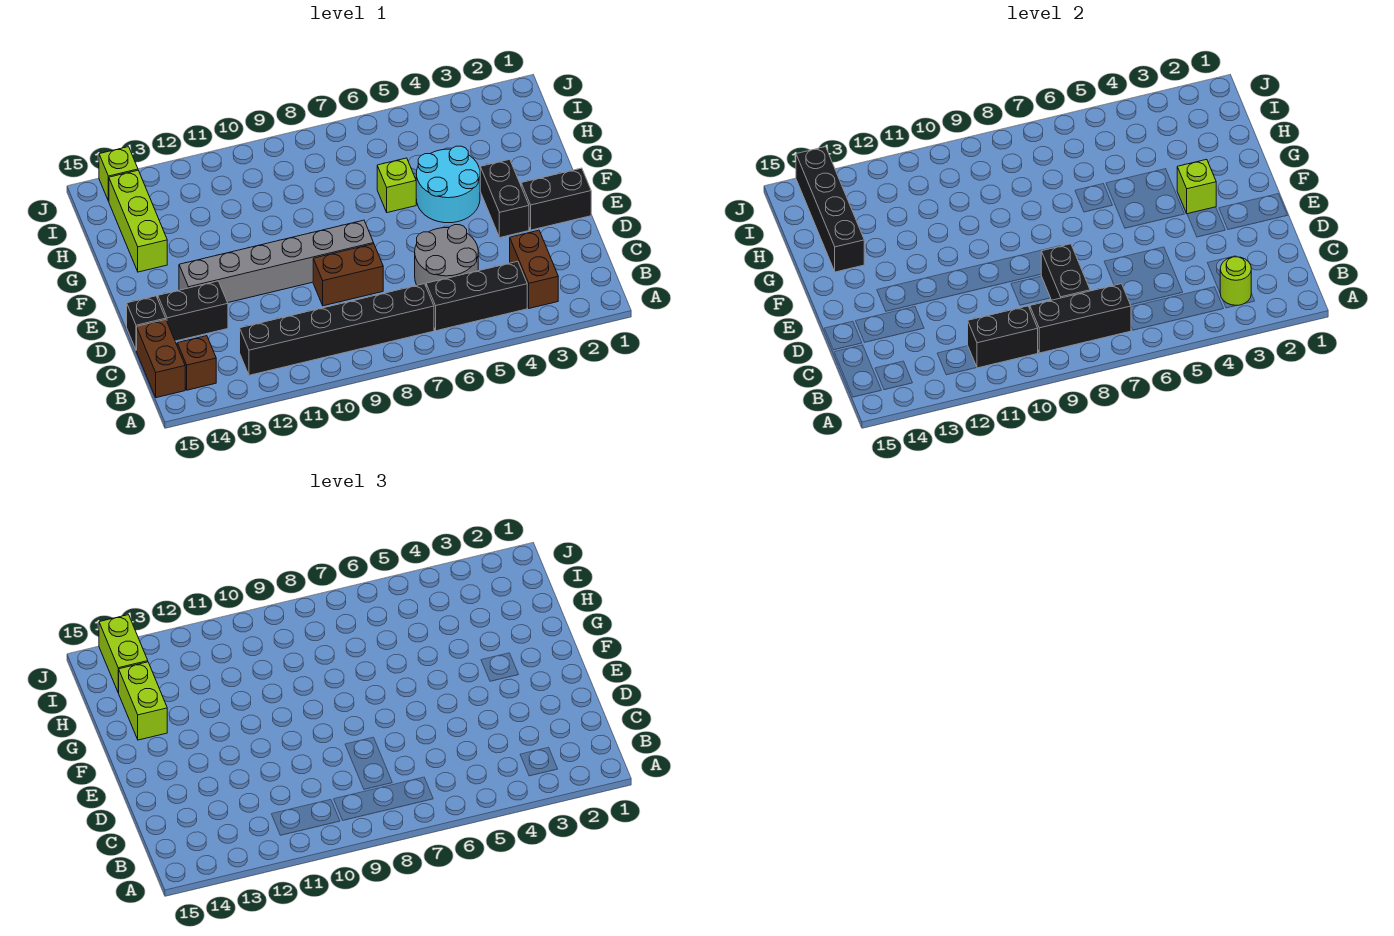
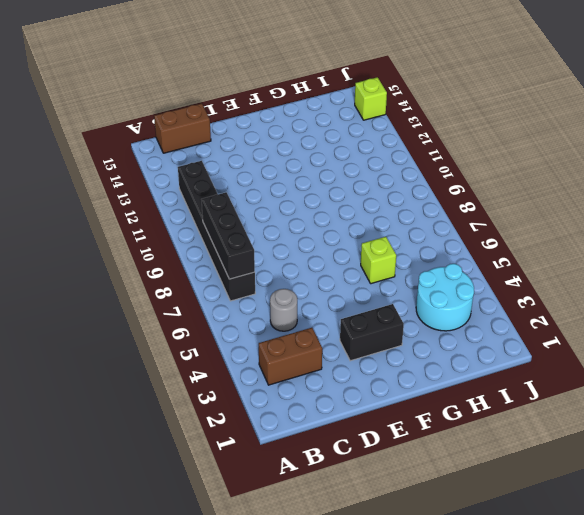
grey round brick C5 level 1 -> grey round brick C5:D6 level 1
cyan round brick H3:I4 level 1 -> cyan round brick F4:G5 level 1
none -> black brick B4:B6 level 1
none -> brown brick B14 level 1
none -> brown brick D8:D9 level 1

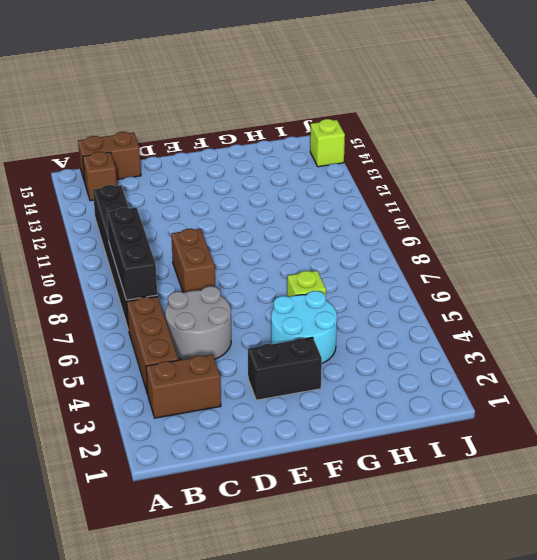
brown brick B4:B6 level 1 -> black brick B4:B6 level 1
none -> black brick D13:D14 level 1
none -> black brick D15 level 1
none -> black brick E1:E2 level 1

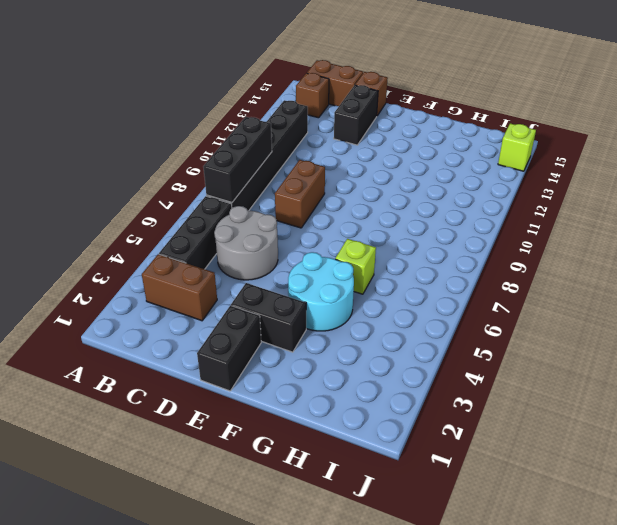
brown brick D15 level 1 -> black brick D15 level 1
none -> grey brick E8:E13 level 1
none -> lime brick G14:I14 level 1
none -> lime round brick B3 level 2

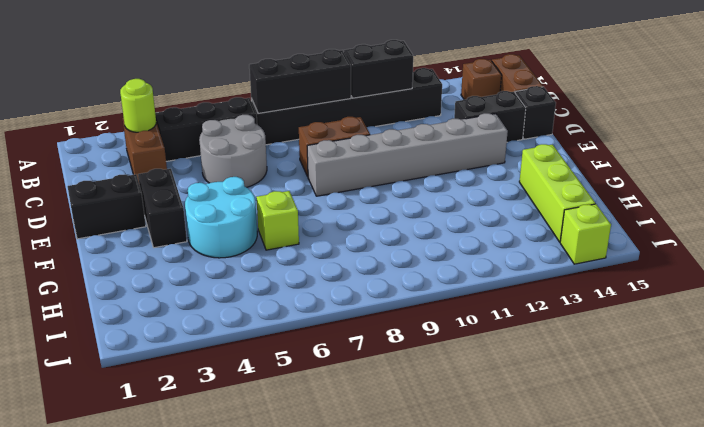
none -> black brick C8:D8 level 2
none -> lime brick F3 level 2
none -> black brick G14:J14 level 2

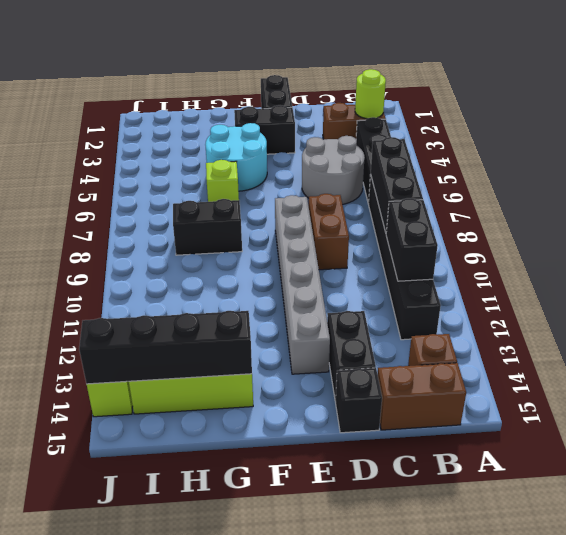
black brick G8:H8 level 1 -> black brick C8:D8 level 2
none -> lime brick F3 level 2
none -> lime brick G14:H14 level 3
none -> lime brick I14:J14 level 3

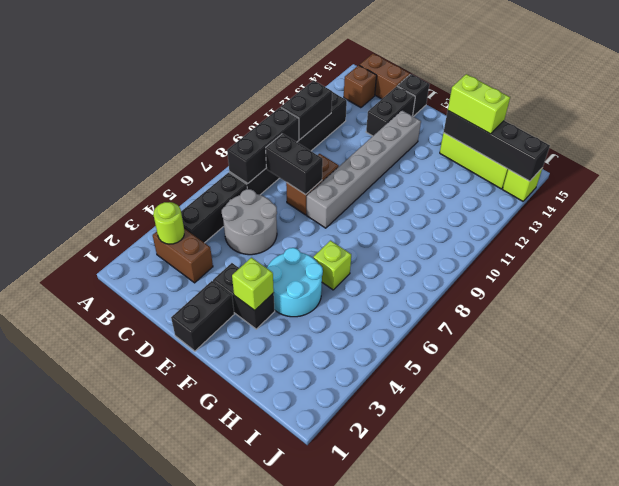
none -> lime brick I14:J14 level 3

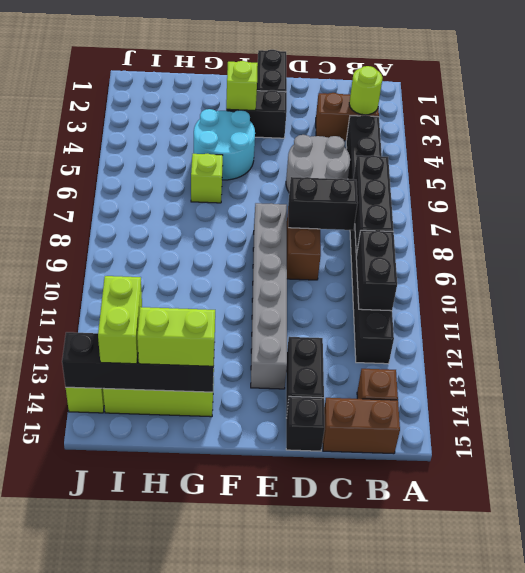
lime brick I13:I14 level 3 -> lime brick I14:J14 level 3

